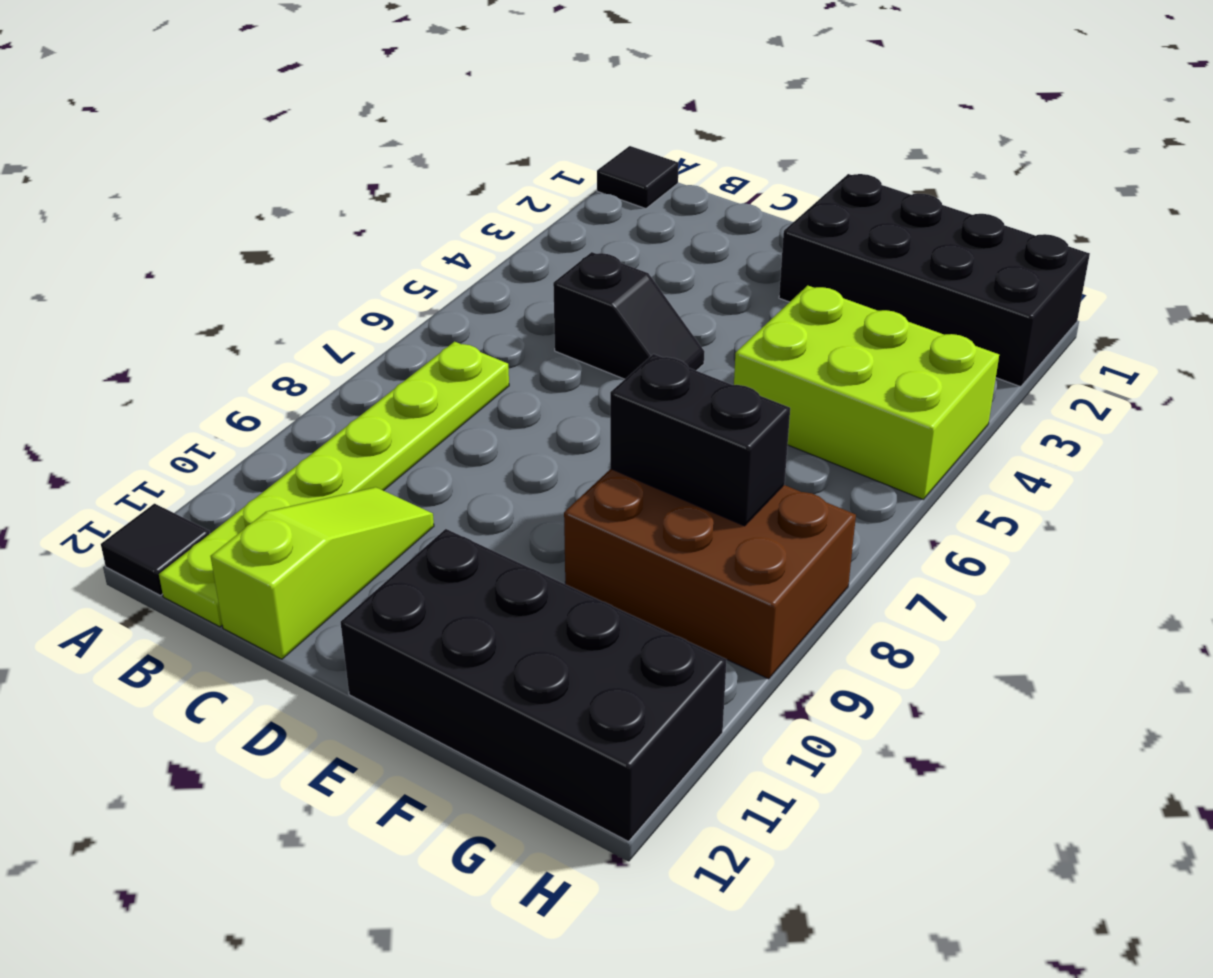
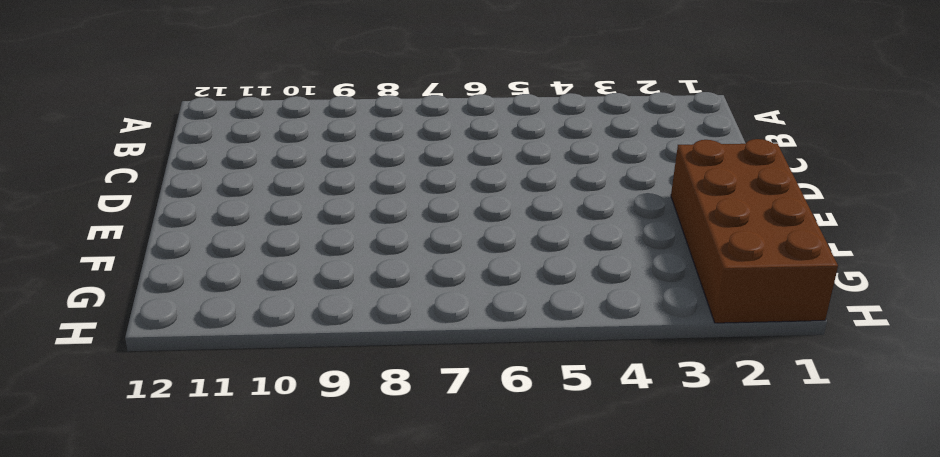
brown brick E1:H2 level 1 -> black brick E1:H2 level 1
none -> black tile A1 level 1
none -> black tile A12 level 1

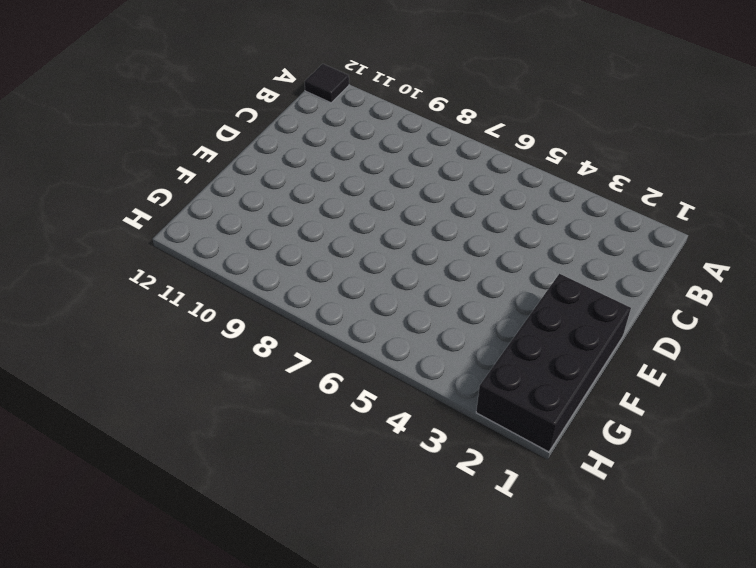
none -> black tile A1 level 1
none -> lime plate B7:B12 level 1

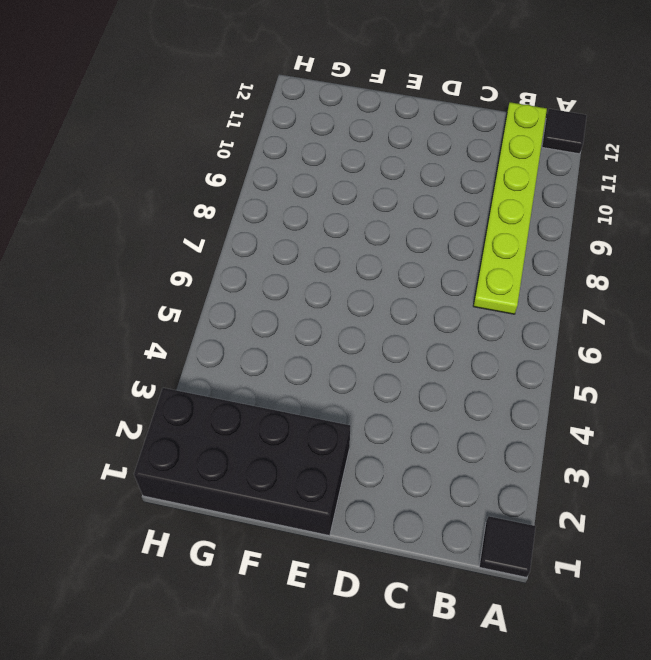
none -> black slope C5:D5 level 1 top C
none -> lime slope C10:C12 level 1 top 12

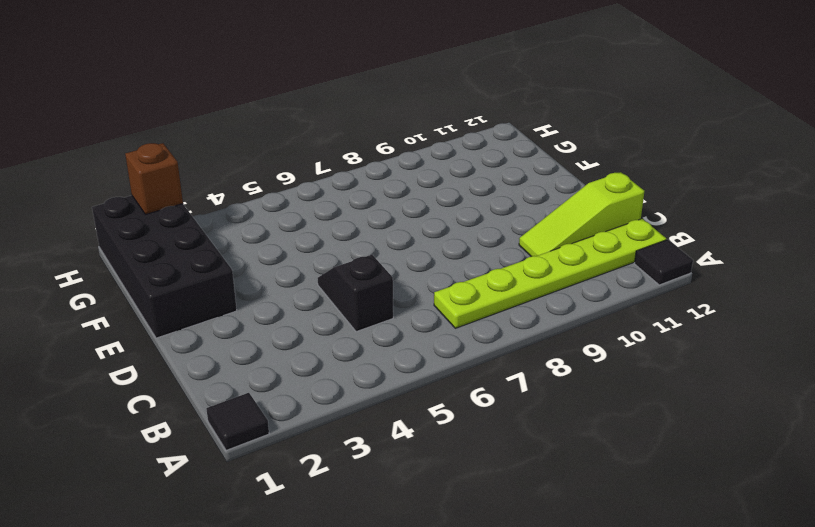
brown brick H2 level 2 -> none
none -> black brick E11:H12 level 1
none -> lime brick F4:H5 level 1

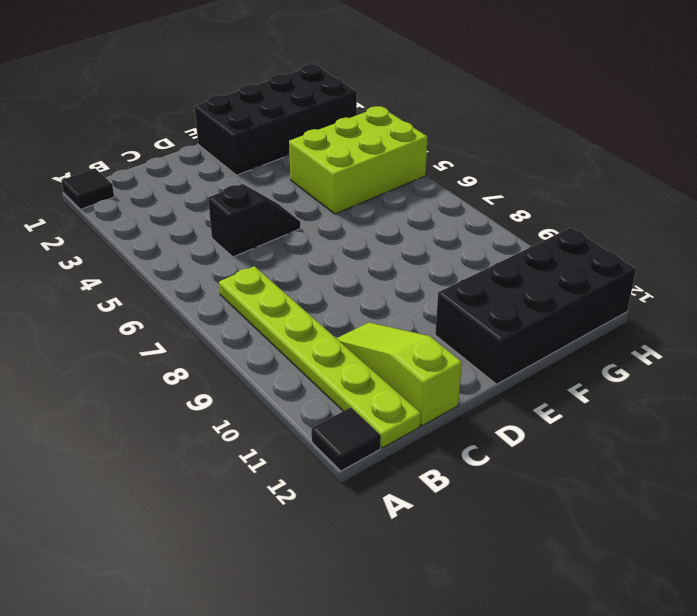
none -> brown brick F8:H9 level 1
none -> black brick F8:G8 level 2

